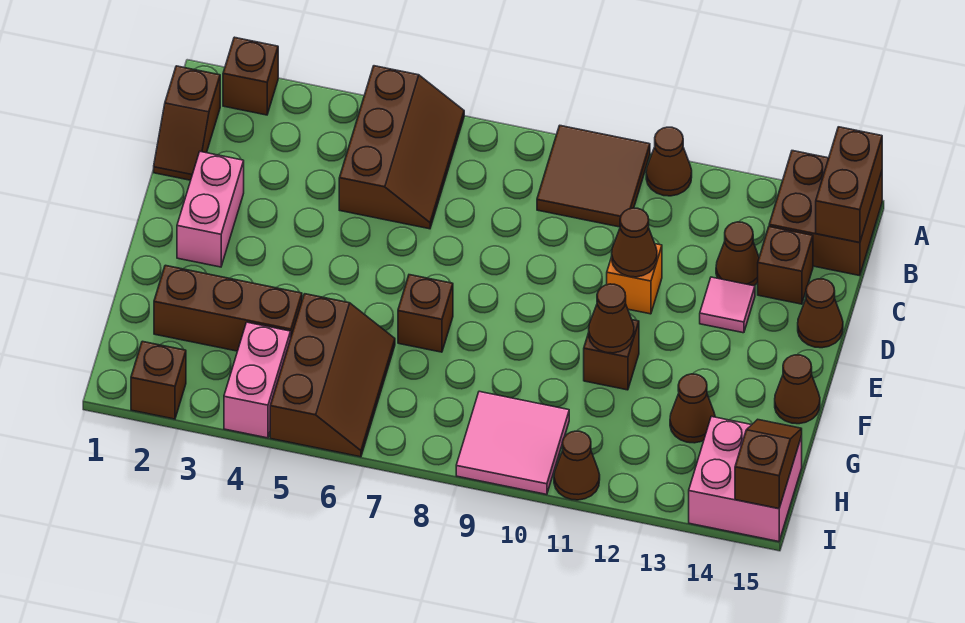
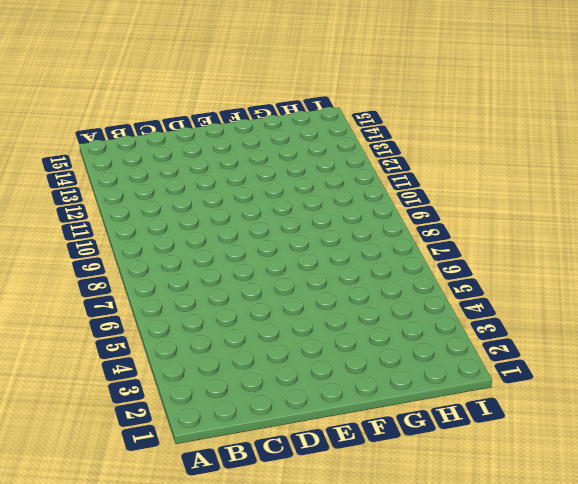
none -> brown brick A2 level 1
none -> brown slope A5:C6 level 1 top 5
none -> brown tile A9:B10 level 1

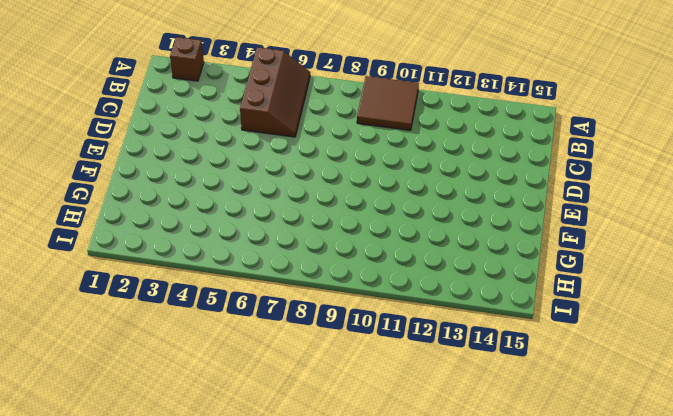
none -> brown cone A11 level 1
none -> brown brick A14:B15 level 1
none -> brown slope B1:C1 level 1 top B

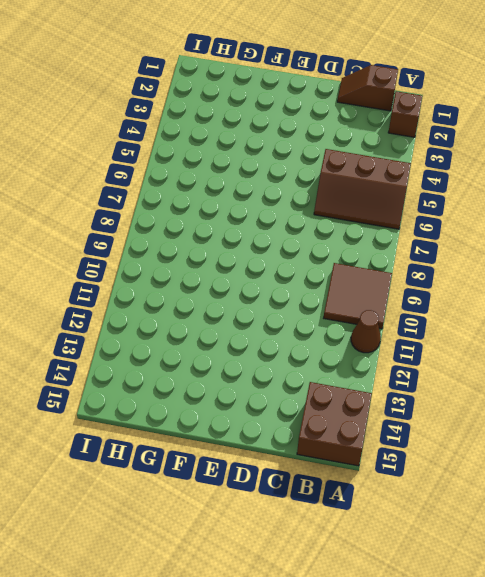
none -> brown cone C13 level 1
none -> brown brick C14 level 1
none -> pink brick D2:E2 level 1

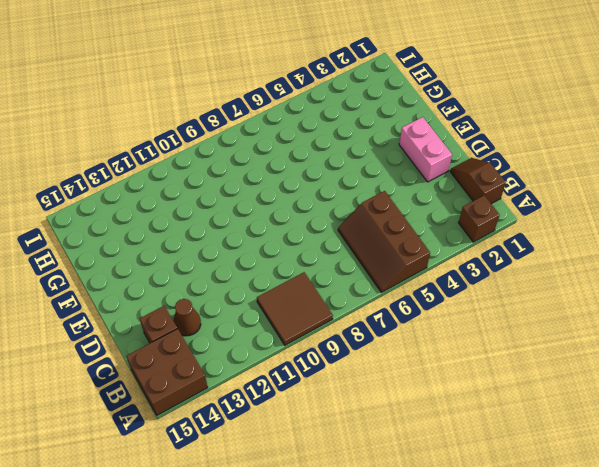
none -> brown cone A11 level 1
none -> orange brick D11 level 1
none -> pink tile D13 level 1

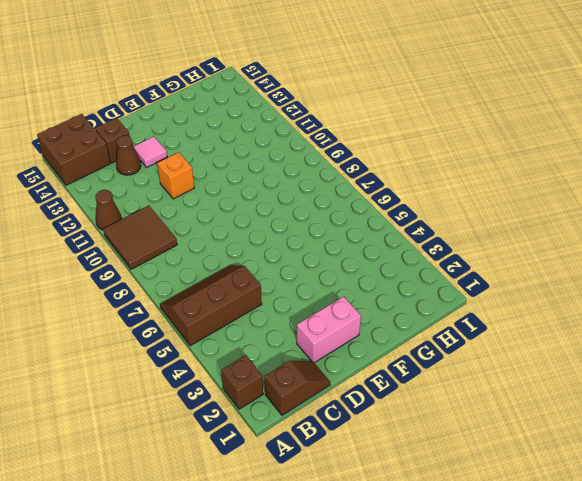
none -> brown cone D15 level 1
none -> brown brick F7 level 1
none -> brown brick F11 level 1

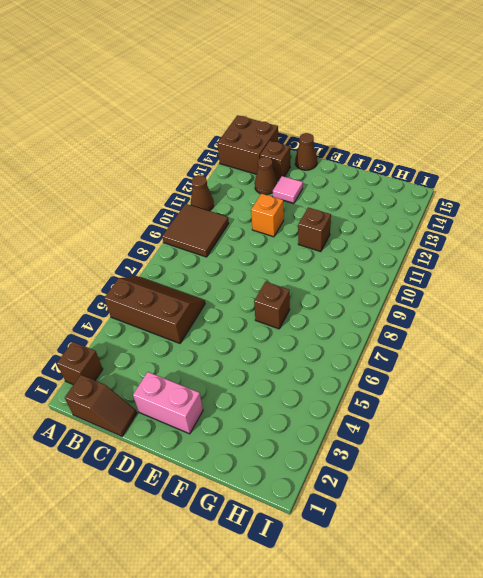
none -> brown cone F15 level 1
none -> brown brick G2:G4 level 1
none -> brown slope G5:I6 level 1 top 5

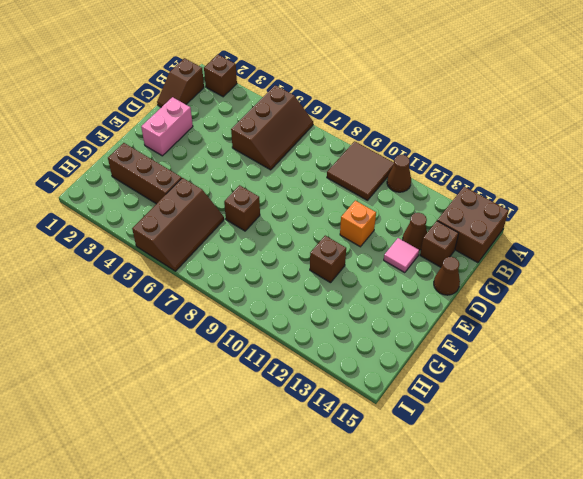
none -> brown cone F15 level 1
none -> brown cone G13 level 1
none -> pink brick H4:I4 level 1

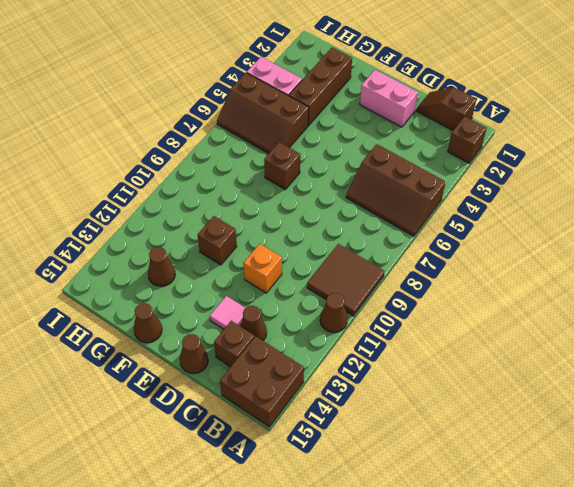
none -> pink tile H9:I10 level 1
none -> pink brick H14:I15 level 1
none -> brown brick I2 level 1

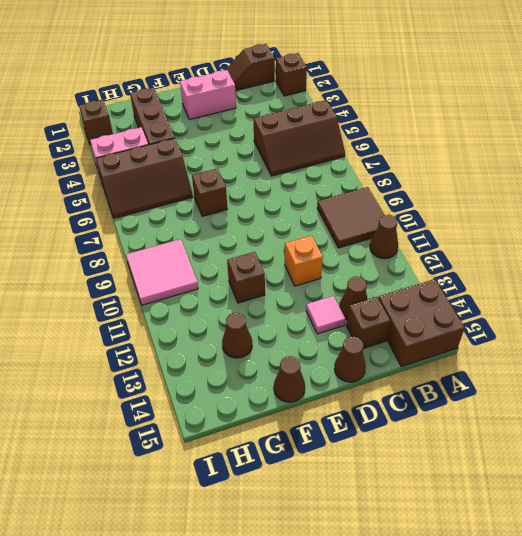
none -> pink brick H14:I15 level 1
none -> brown cone I11 level 1
none -> brown brick A15:B15 level 2

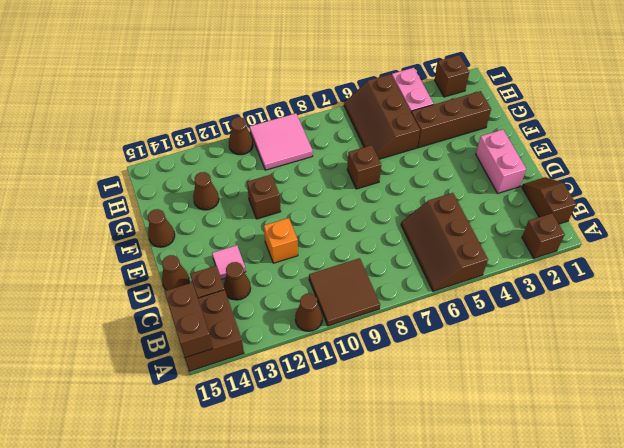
none -> pink brick H14:I15 level 1
none -> brown cone D11 level 2
none -> brown cone F11 level 2

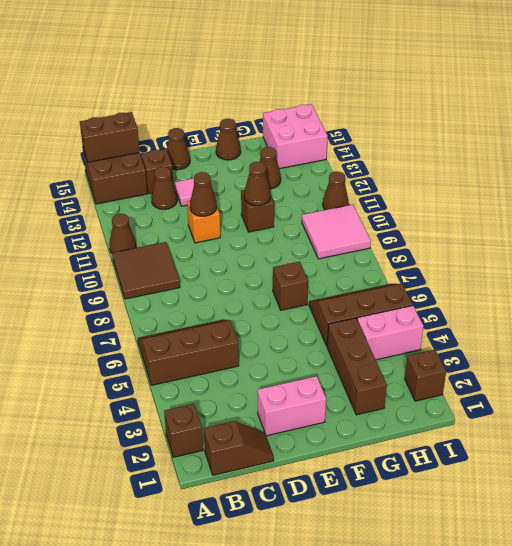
none -> brown slope H15:I15 level 2 top I

